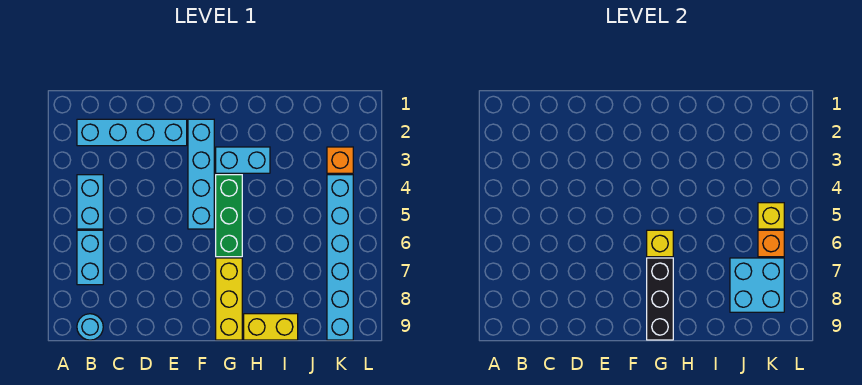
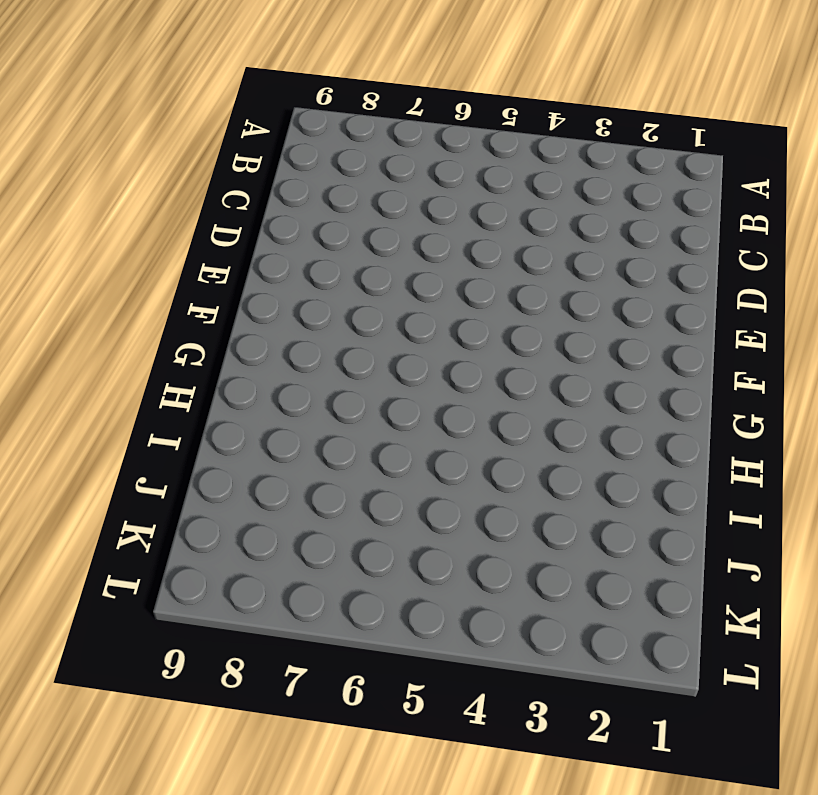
none -> cyan brick B2:E2 level 1
none -> cyan brick B4:B5 level 1
none -> cyan brick B6:B7 level 1

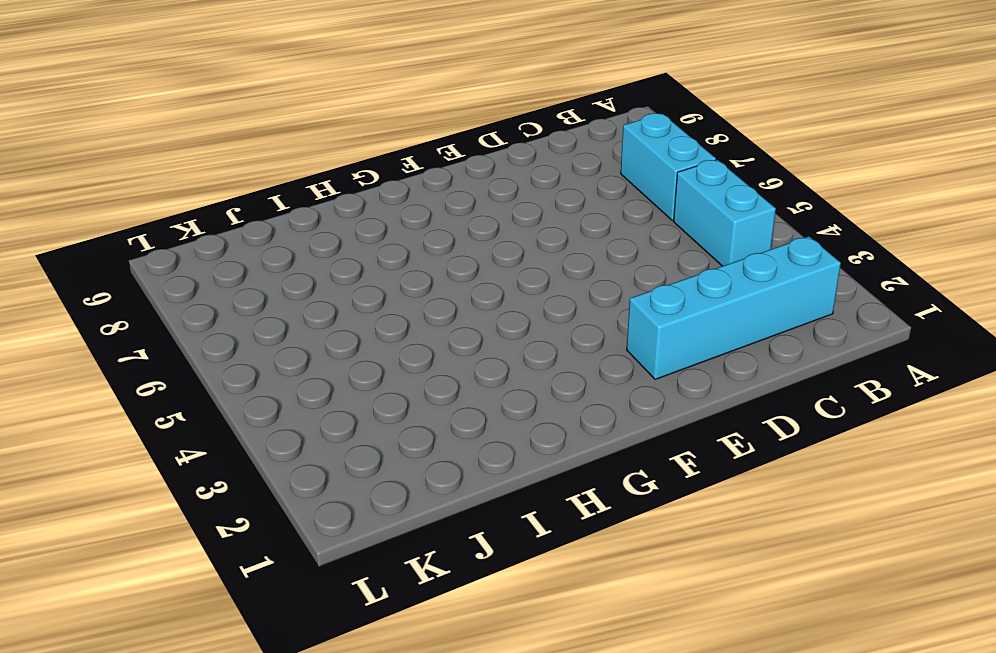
none -> cyan round brick B9 level 1
none -> cyan brick F2:F5 level 1
none -> cyan brick G3:H3 level 1

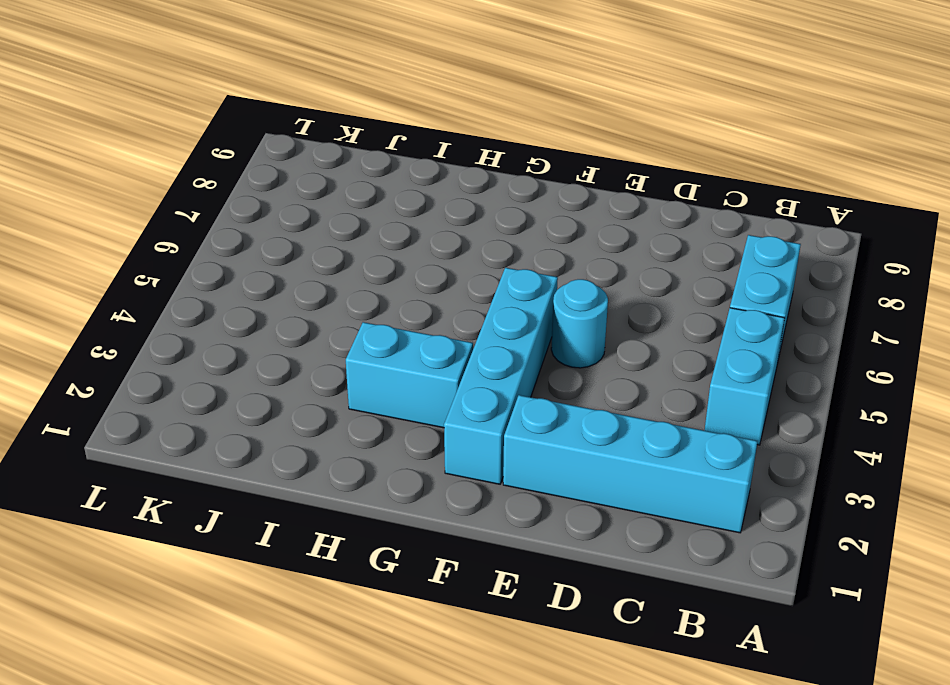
cyan round brick E5 level 1 -> cyan round brick B9 level 1
none -> green brick G4:G6 level 1
none -> yellow brick G7:G9 level 1
none -> yellow brick H9:I9 level 1

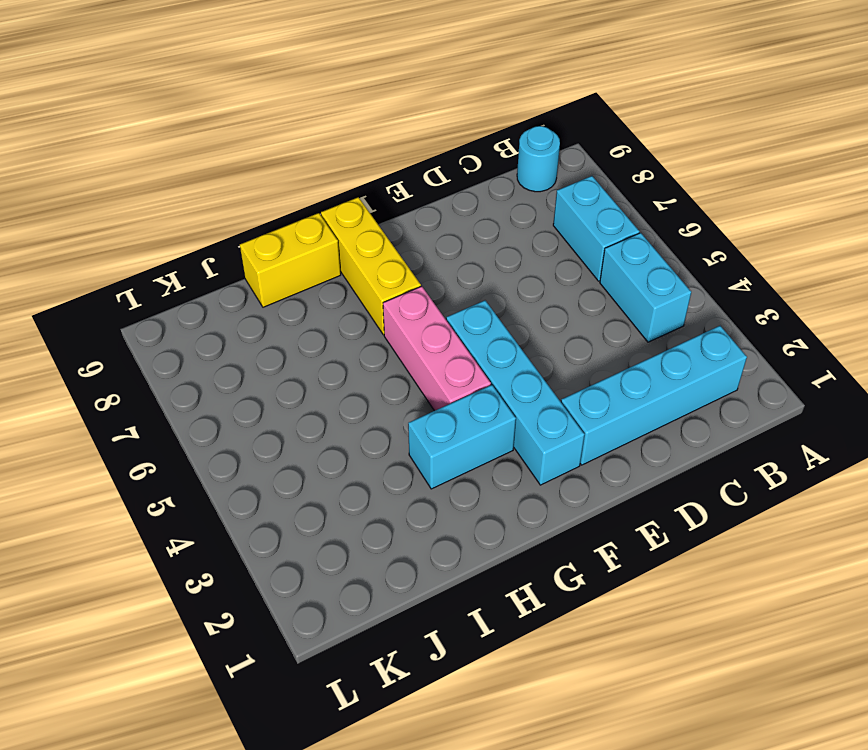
pink brick G4:G6 level 1 -> green brick G4:G6 level 1
none -> orange brick K3 level 1
none -> cyan brick K4:K9 level 1
none -> yellow brick G6 level 2

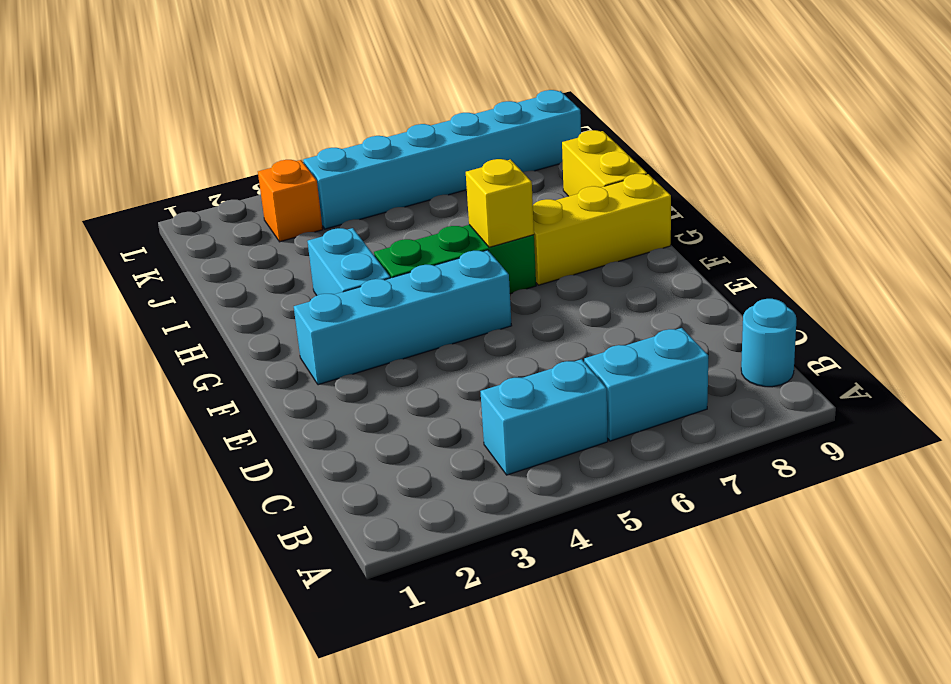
none -> cyan brick B2:E2 level 1
none -> black brick G7:G9 level 2
none -> cyan brick J7:K8 level 2

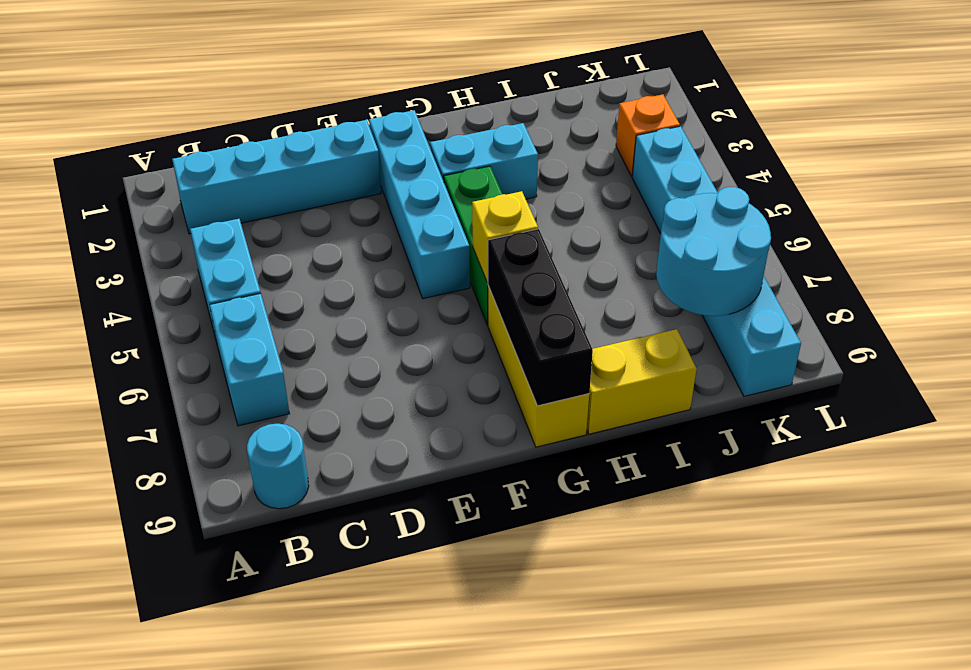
cyan round brick J7:K8 level 2 -> cyan brick J7:K8 level 2
none -> yellow brick K5 level 2
none -> orange brick K6 level 2

